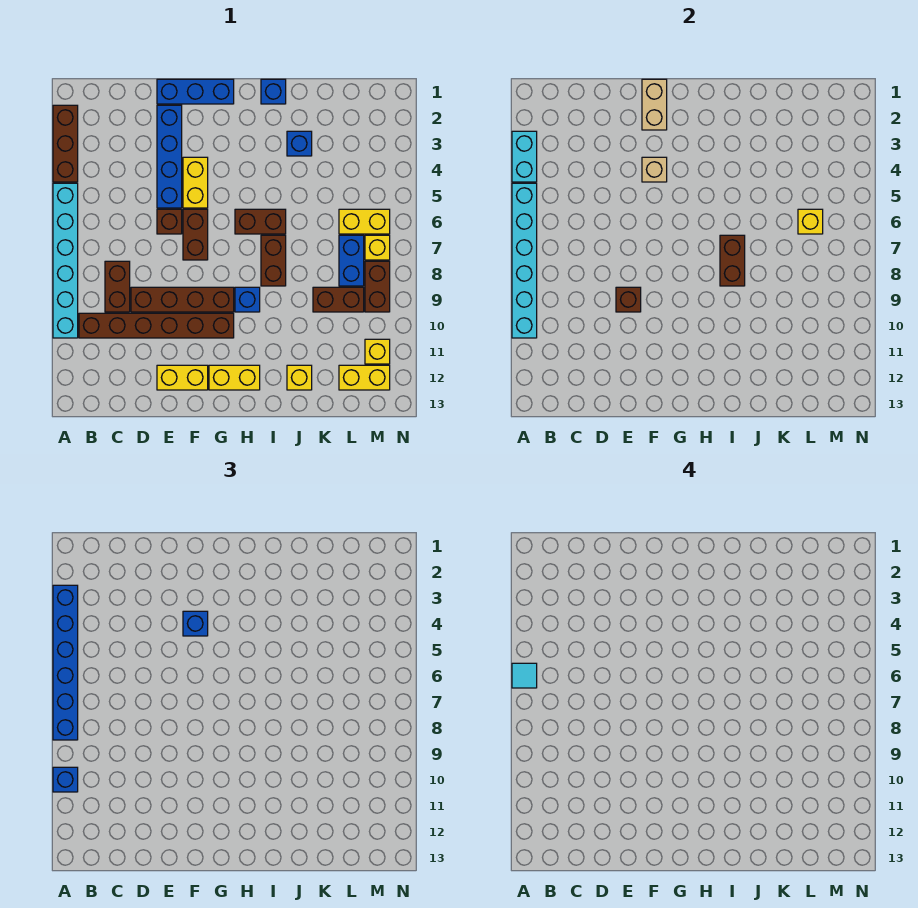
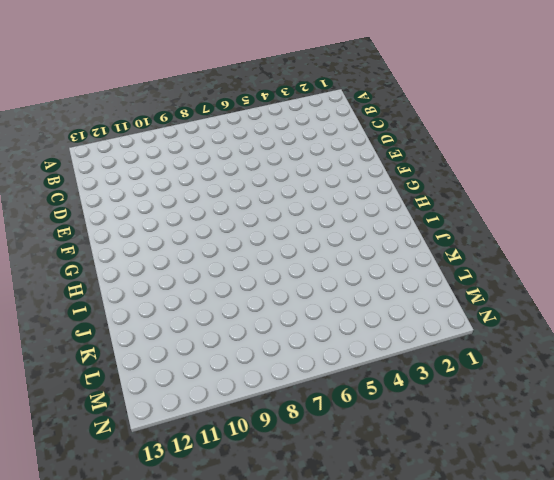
none -> brown brick A2:A4 level 1
none -> cyan brick A5:A10 level 1
none -> brown brick B10:G10 level 1
none -> brown brick C8:C9 level 1

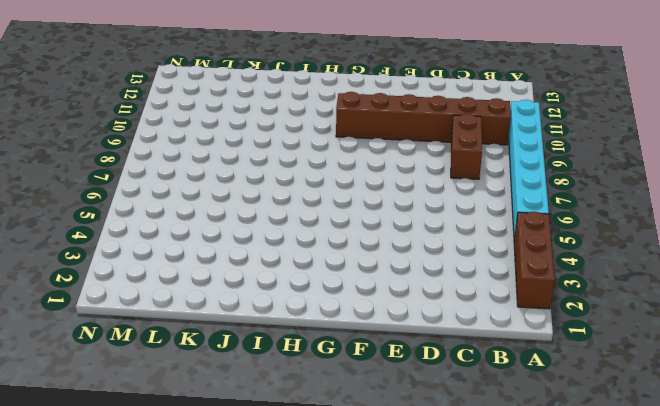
none -> brown brick D9:G9 level 1
none -> blue brick E1:G1 level 1
none -> blue brick E2:E5 level 1
none -> brown brick E6 level 1

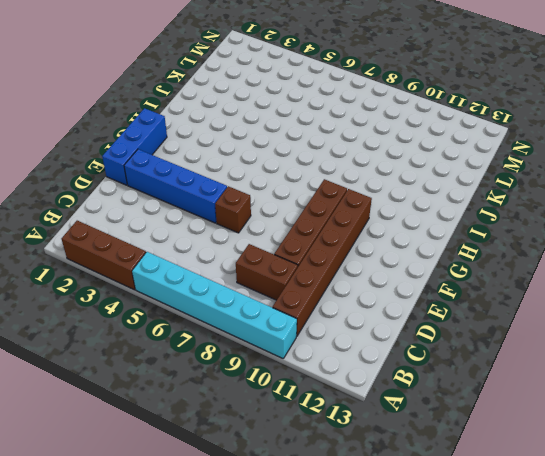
none -> yellow brick E12:F12 level 1
none -> yellow brick F4:F5 level 1
none -> brown brick F6:F7 level 1
none -> yellow brick G12:H12 level 1

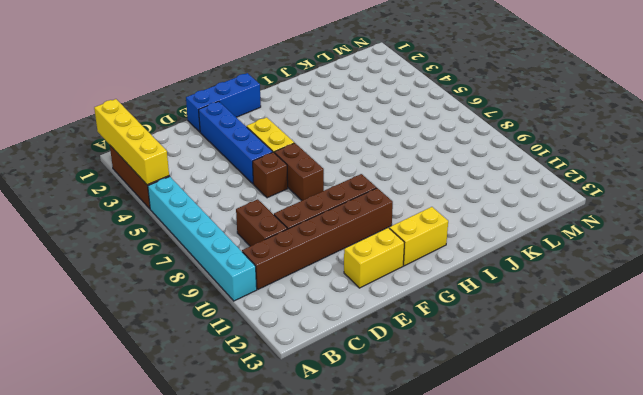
yellow brick A1:A4 level 2 -> cyan brick A3:A4 level 2
none -> brown brick H6:I6 level 1
none -> blue brick H9 level 1
none -> blue brick I1 level 1
none -> brown brick I7:I8 level 1

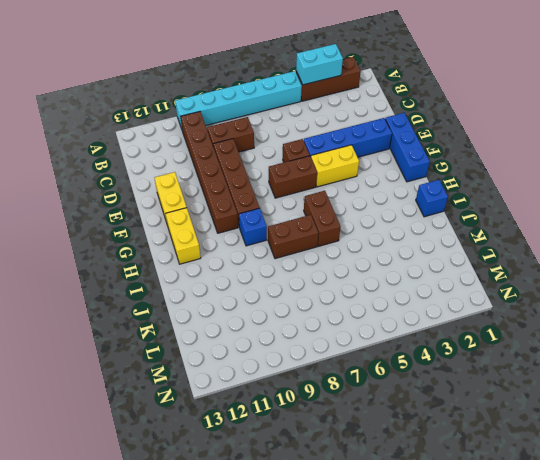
none -> blue brick J3 level 1
none -> yellow brick J12 level 1
none -> brown brick K9:L9 level 1
none -> yellow brick L6:M6 level 1

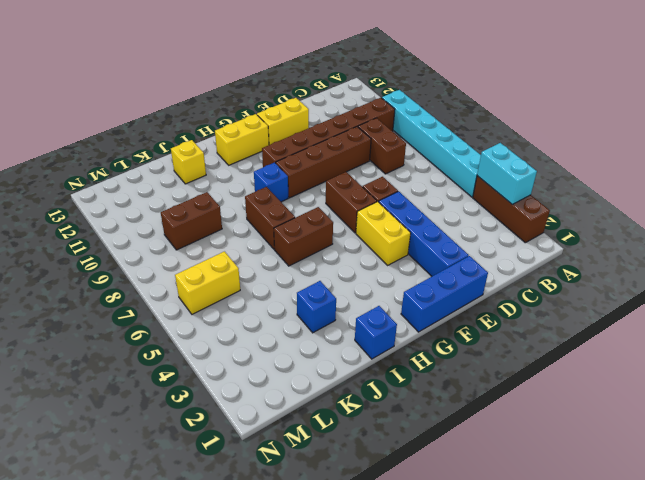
none -> blue brick L7:L8 level 1
none -> yellow brick L12:M12 level 1
none -> yellow brick M7 level 1
none -> brown brick M8:M9 level 1

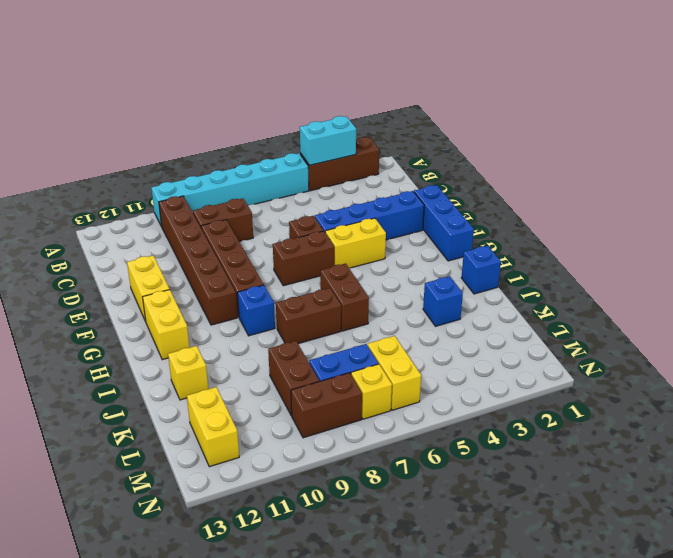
none -> yellow brick M11 level 1
none -> cyan brick A5:A10 level 2
none -> brown brick E9 level 2
none -> tan brick F1:F2 level 2

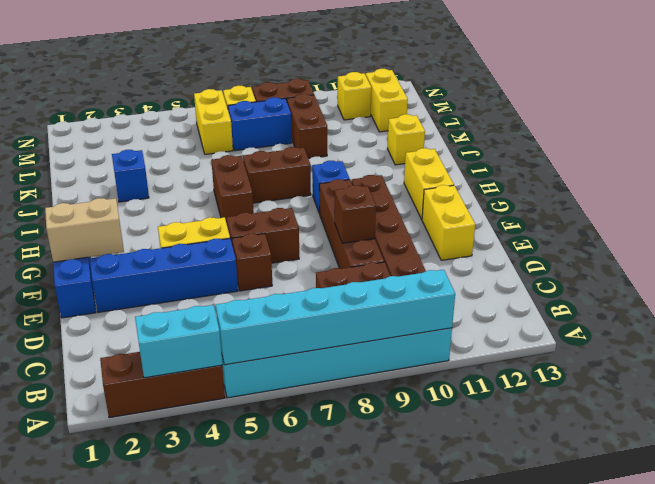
none -> blue brick I1 level 1
none -> tan brick F4 level 2
none -> brown brick I7:I8 level 2
none -> yellow brick L6 level 2

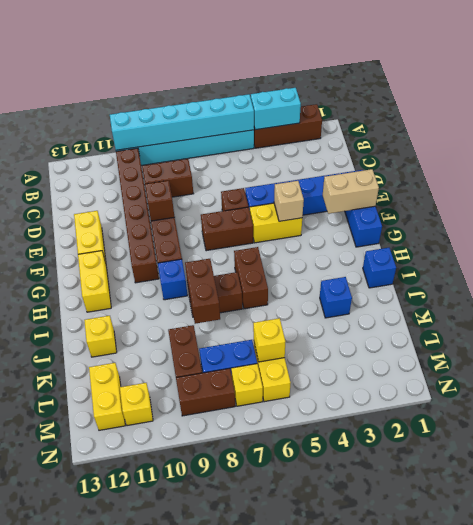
brown brick I8:J8 level 2 -> brown brick I7:I8 level 2
none -> blue brick A3:A8 level 3
none -> blue brick A10 level 3
none -> blue brick F4 level 3
none -> cyan tile A6 level 4

